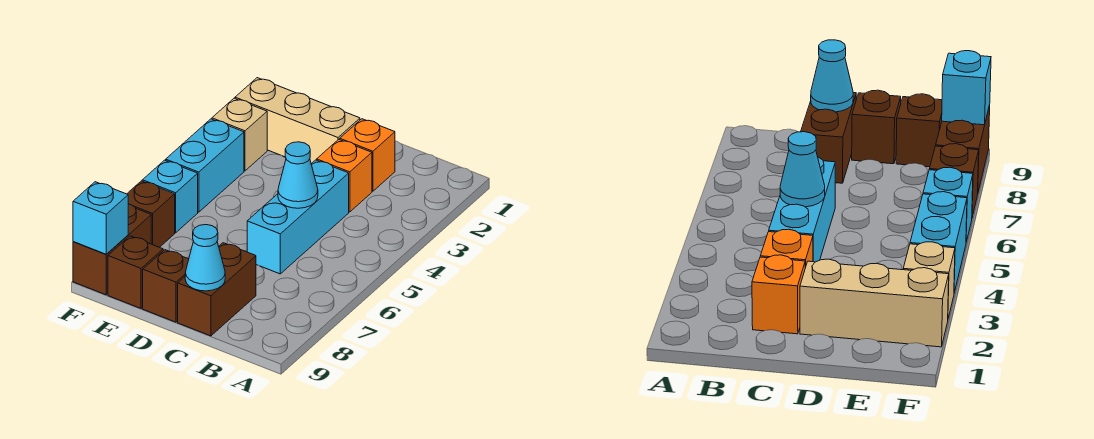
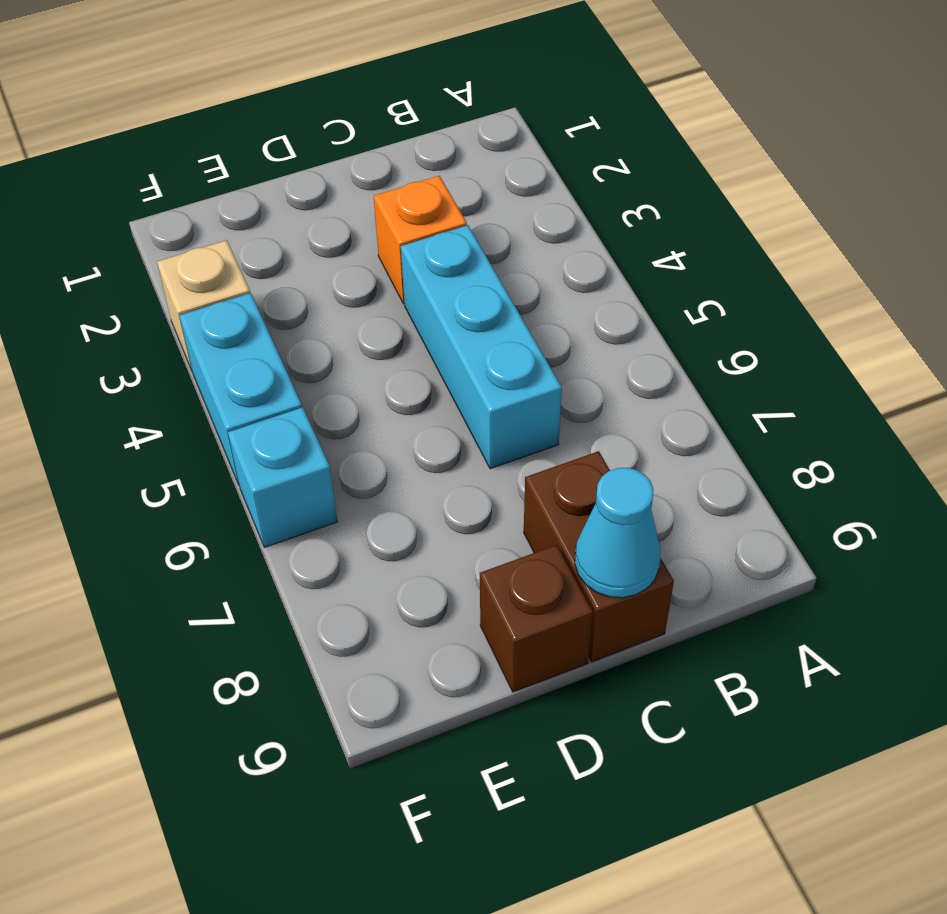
none -> orange brick C2 level 1
none -> tan brick D2:F2 level 1
none -> brown brick E9 level 1

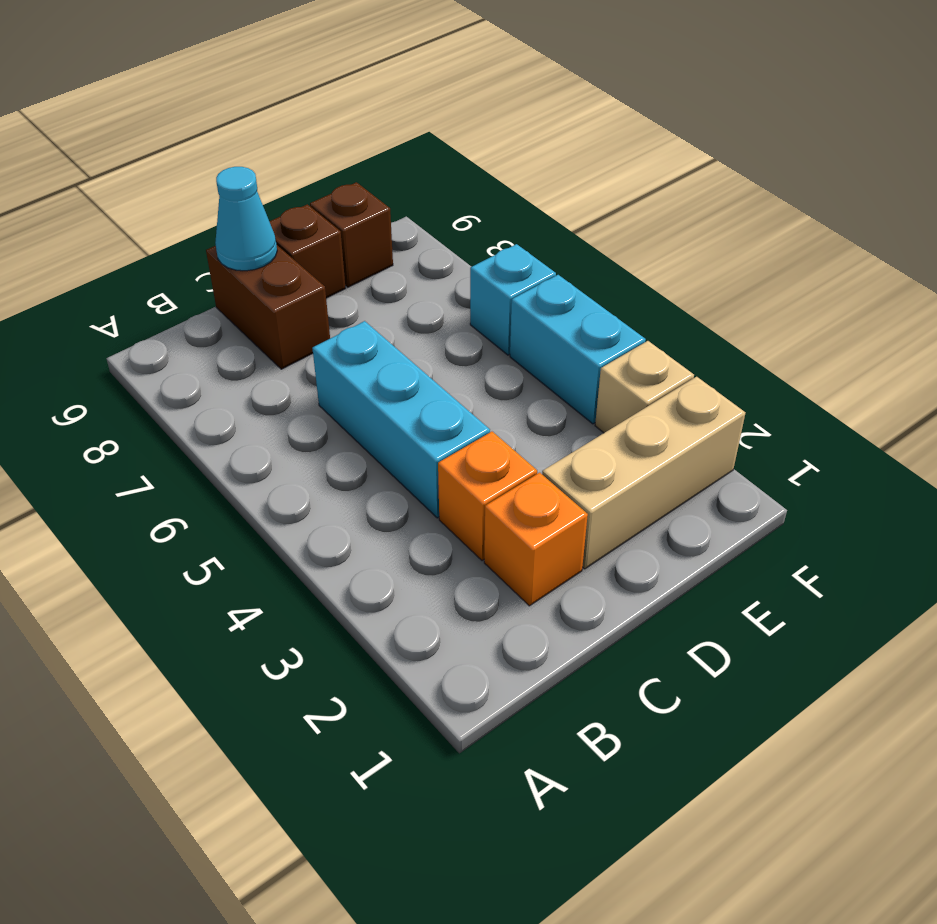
none -> brown brick F7 level 1
none -> brown brick F8:F9 level 1
none -> cyan cone C5 level 2

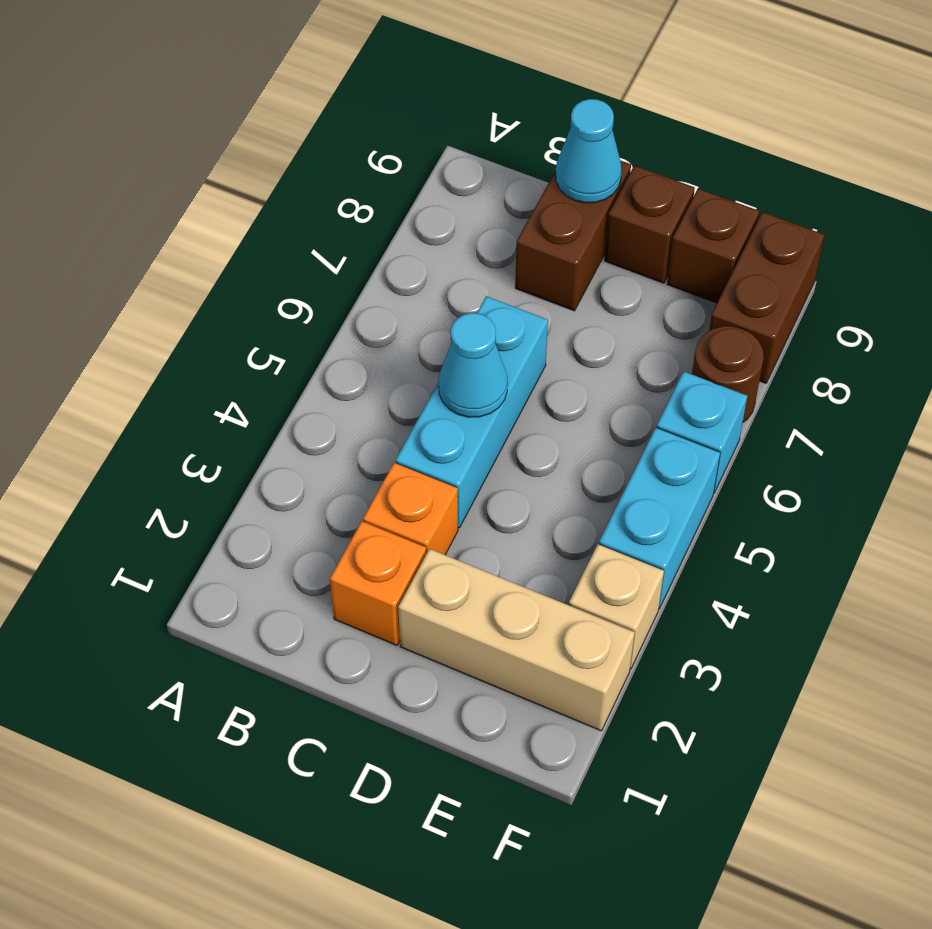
brown round brick F7 level 1 -> brown brick F7 level 1
none -> cyan brick F9 level 2

